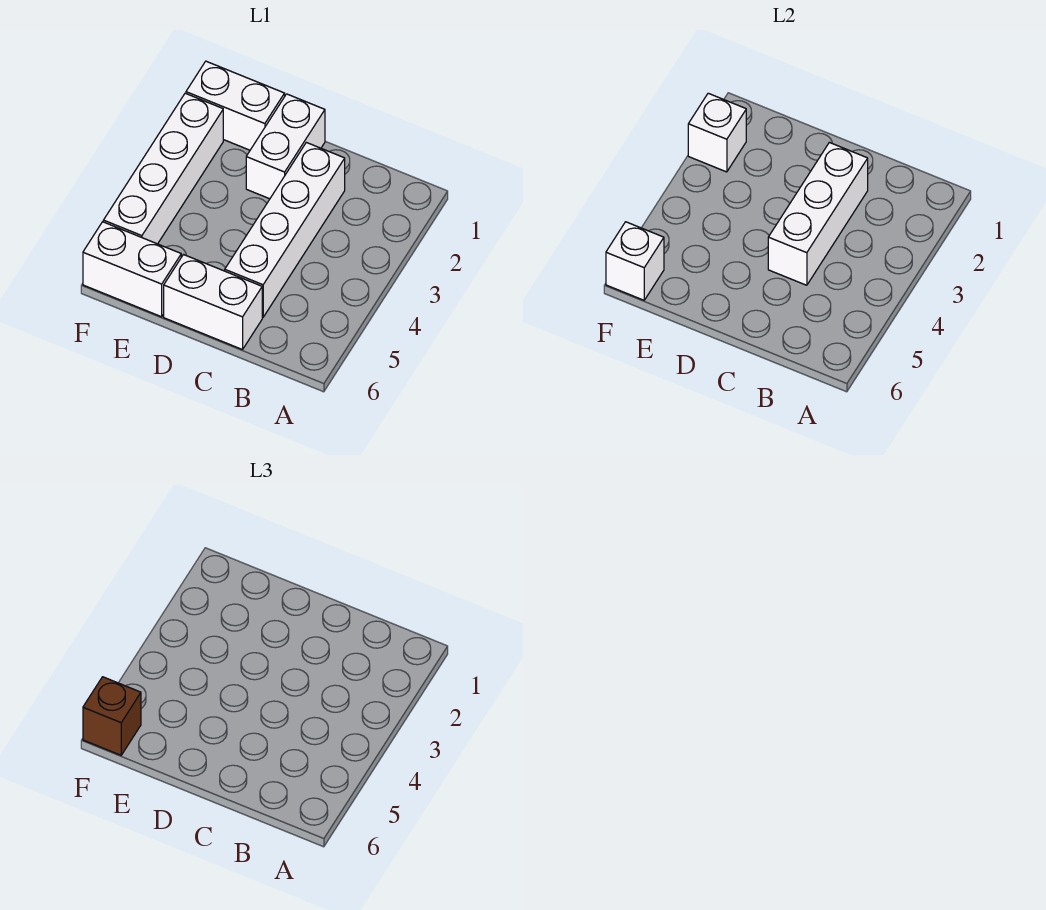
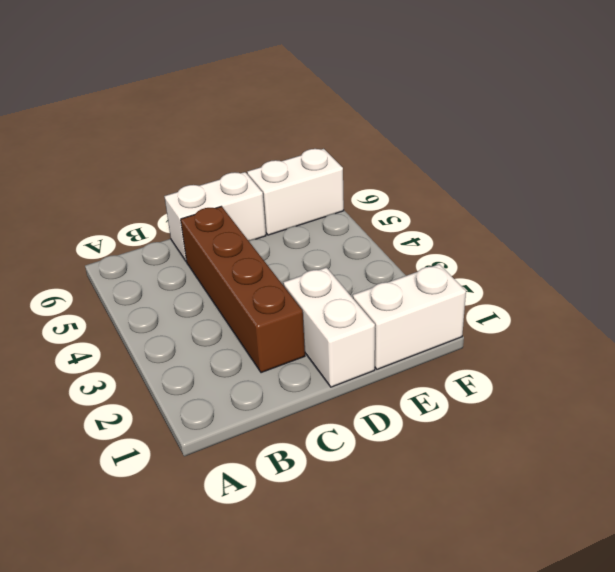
brown brick C2:C5 level 1 -> white brick C2:C5 level 1
none -> white brick F2:F5 level 1
none -> white brick C2:C4 level 2

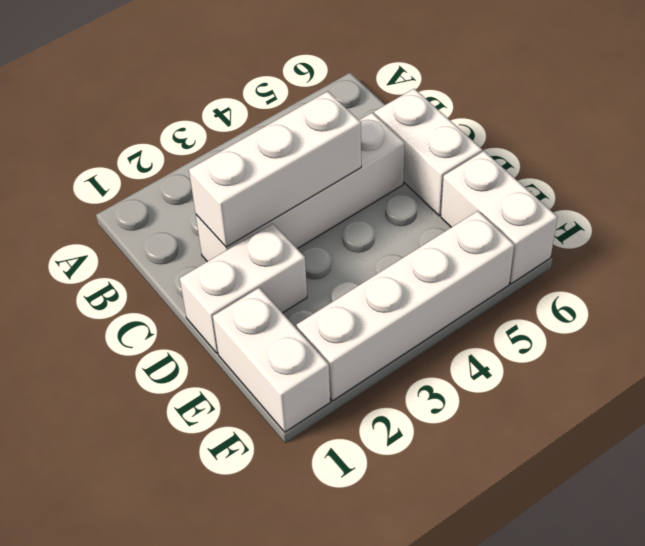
none -> white brick F2 level 2
none -> white brick F6 level 2

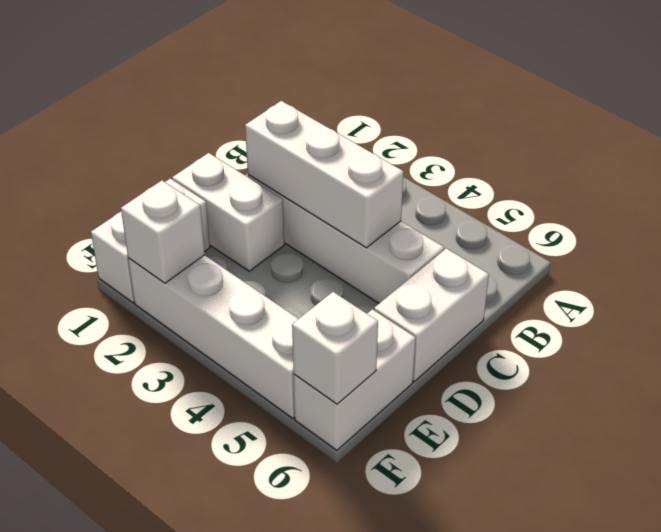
none -> brown brick F6 level 3

